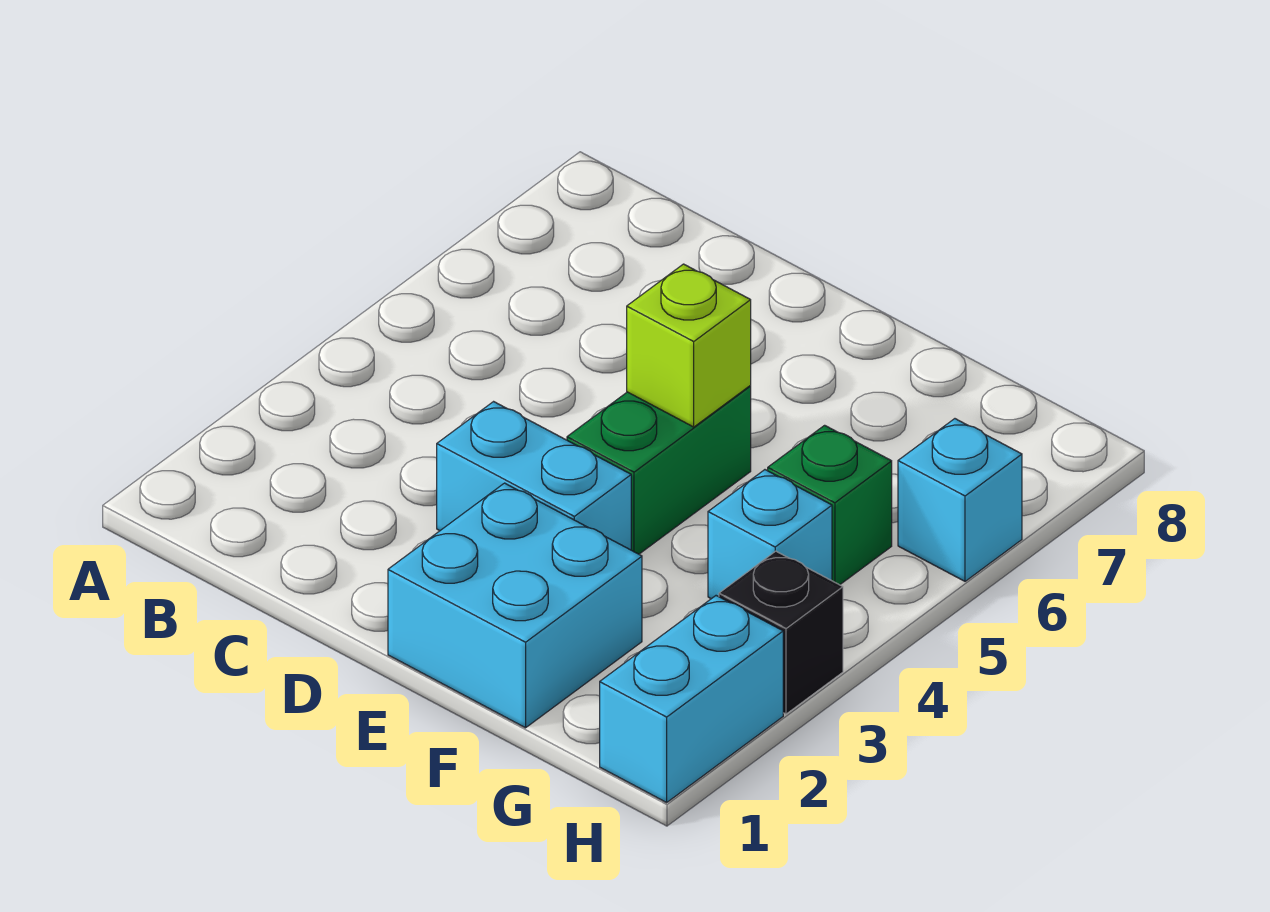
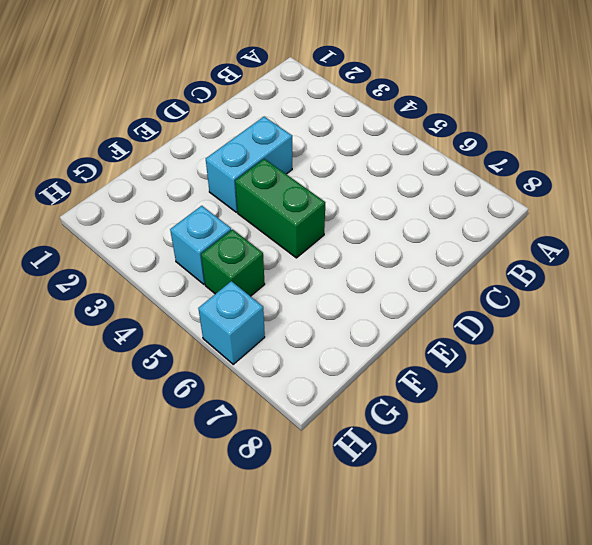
none -> cyan brick E1:F2 level 1
none -> cyan brick H1:H2 level 1

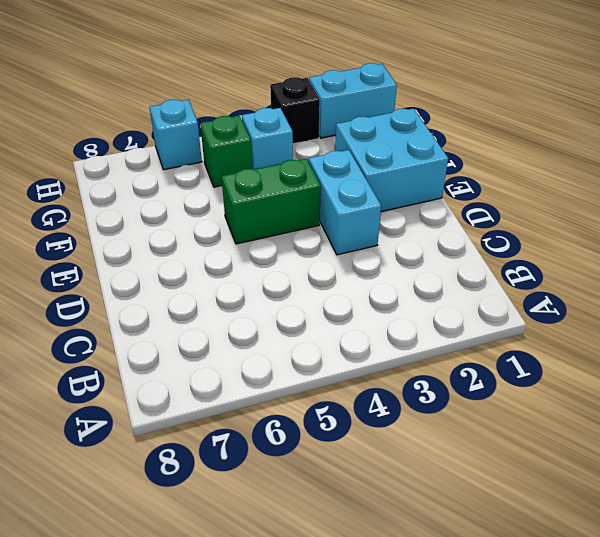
none -> lime brick E5 level 2

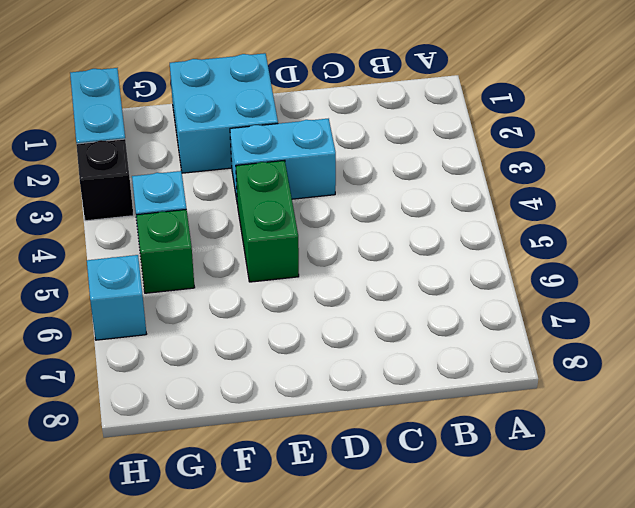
none -> lime brick E5 level 2

